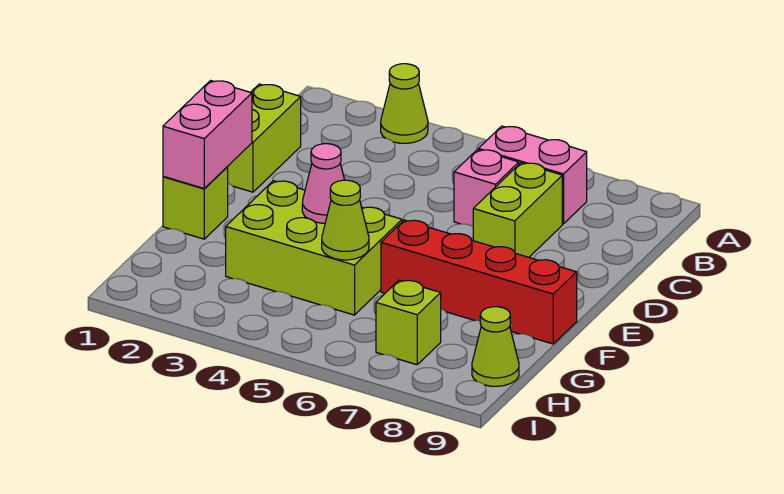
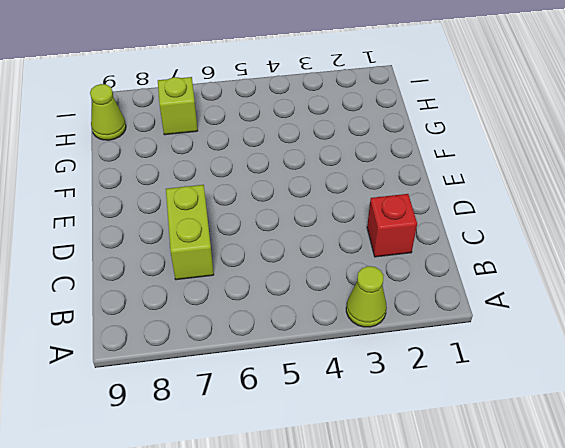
red brick C2 level 1 -> none
none -> pink brick B6:B7 level 1
none -> lime brick C1:D1 level 1
none -> pink brick C6 level 1

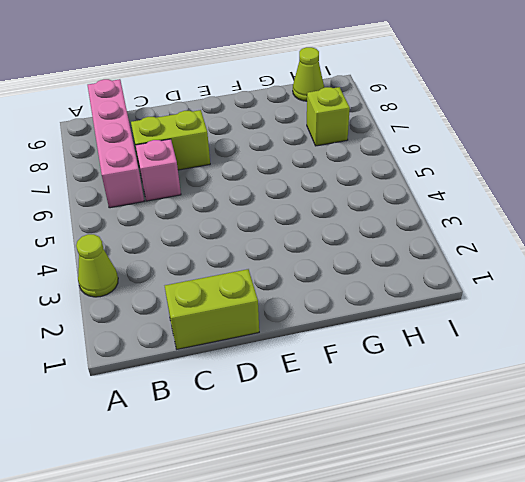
pink brick B6:B9 level 1 -> pink brick B6:B7 level 1
none -> lime brick F1 level 1
none -> lime brick F3:G5 level 1
none -> red brick F6:F9 level 1

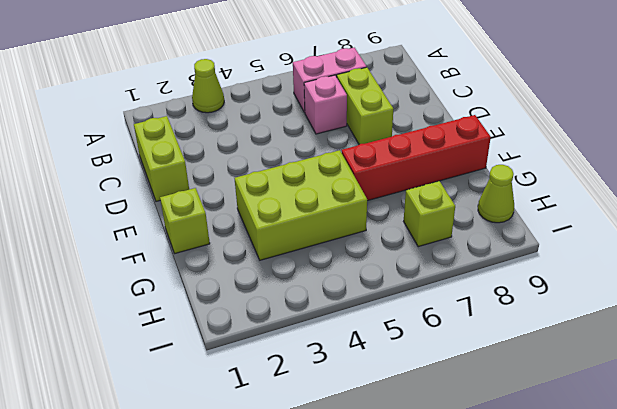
none -> pink brick E1:F1 level 2
none -> pink cone F4 level 2
none -> lime cone G5 level 2

